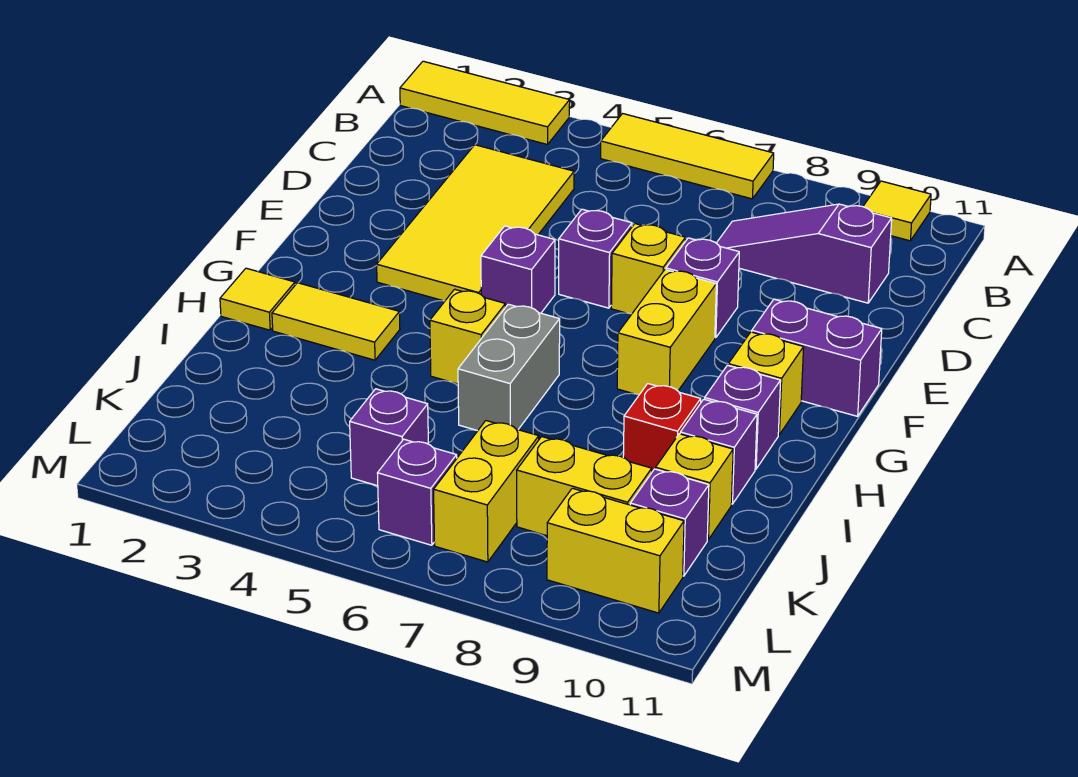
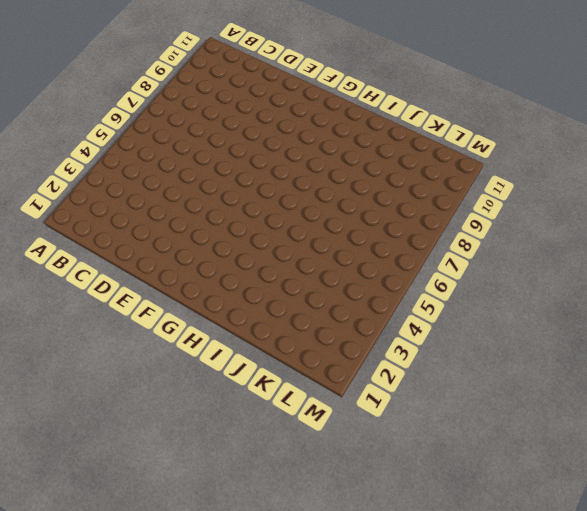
none -> yellow tile A1:A3 level 1
none -> yellow tile A5:A7 level 1
none -> yellow tile A10 level 1

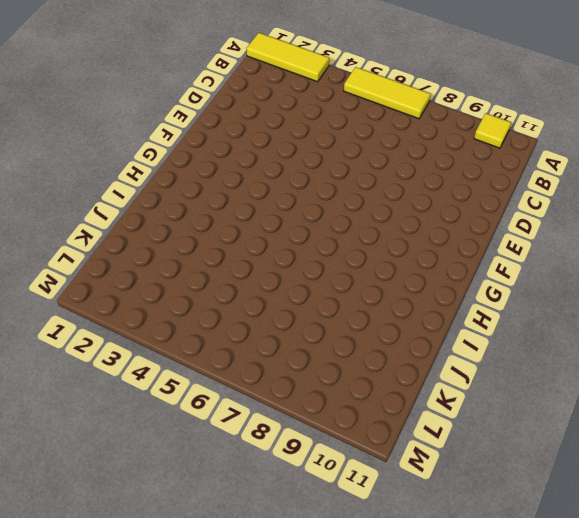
none -> yellow tile C3:F4 level 1
none -> purple slope C8:C10 level 1 top 10
none -> purple brick E6 level 1

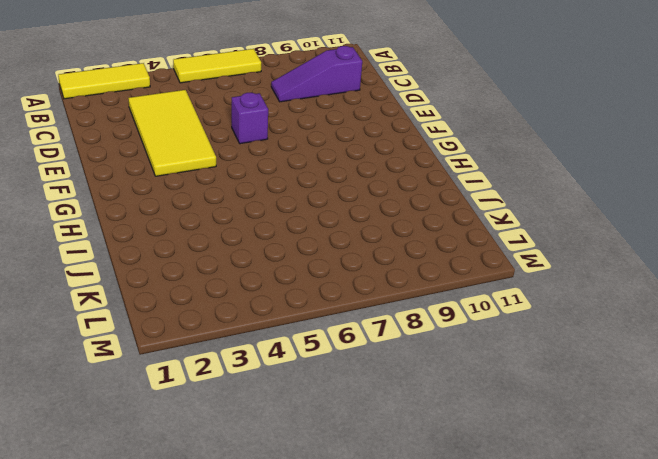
none -> yellow tile A10 level 1
none -> yellow brick E7 level 1
none -> purple brick E8 level 1

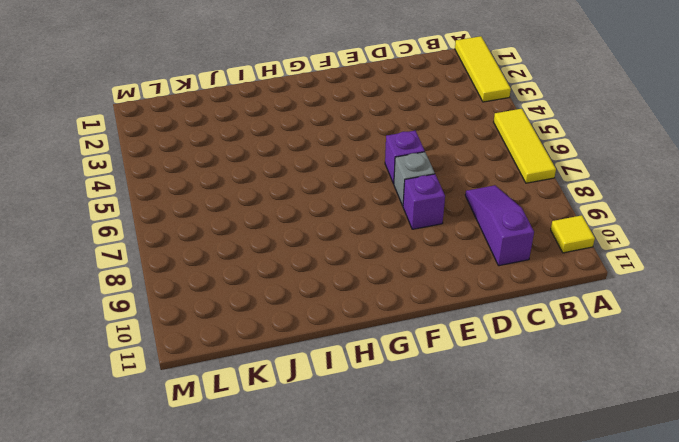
grey brick E7 level 1 -> yellow brick E7 level 1
none -> yellow tile C3:F4 level 1
none -> purple brick F5 level 1
none -> yellow brick F8:G8 level 1

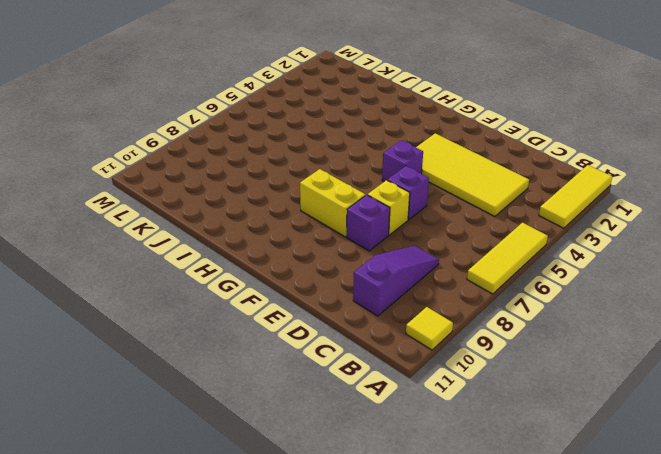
none -> purple brick F10:F11 level 1
none -> yellow brick G10 level 1
none -> yellow tile H1 level 1

